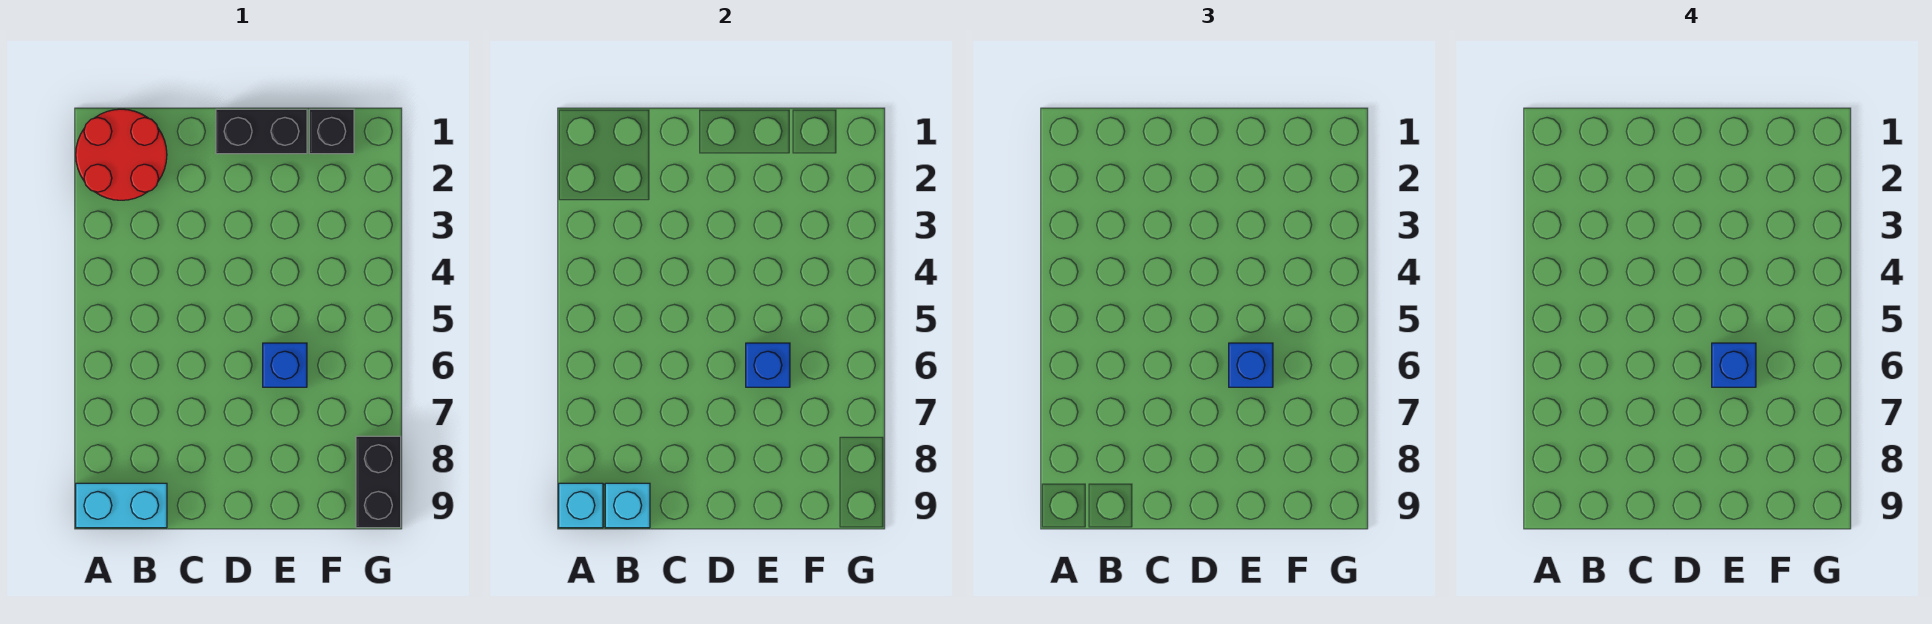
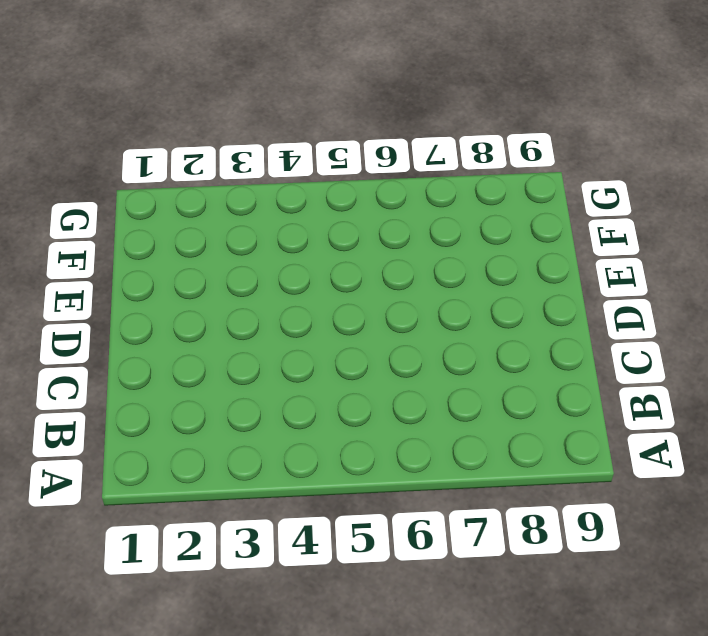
none -> red round brick A1:B2 level 1
none -> cyan brick A9:B9 level 1

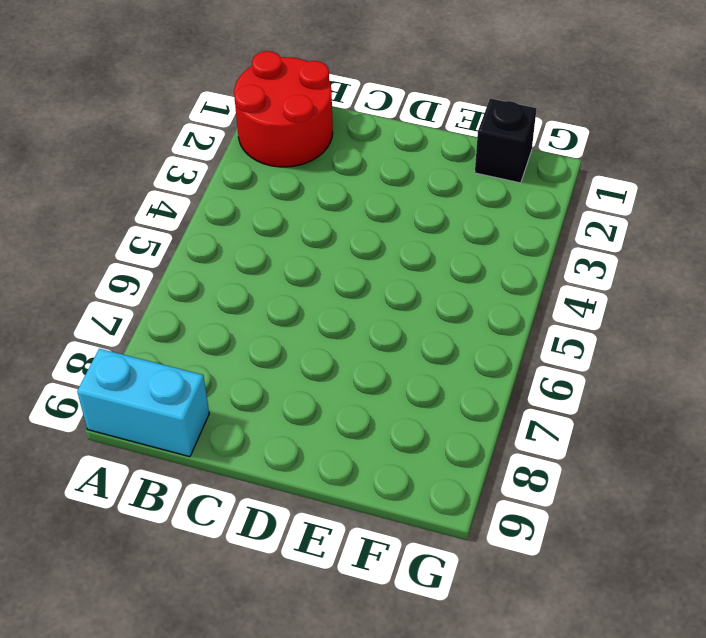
none -> black brick D1:E1 level 1
none -> blue brick E6 level 1

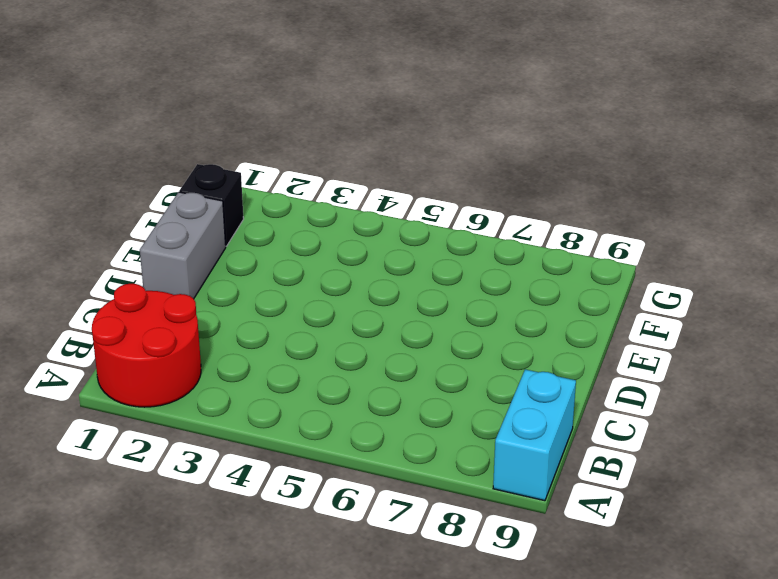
grey brick D1:E1 level 1 -> black brick D1:E1 level 1
none -> blue brick E6 level 1
none -> black brick G8:G9 level 1

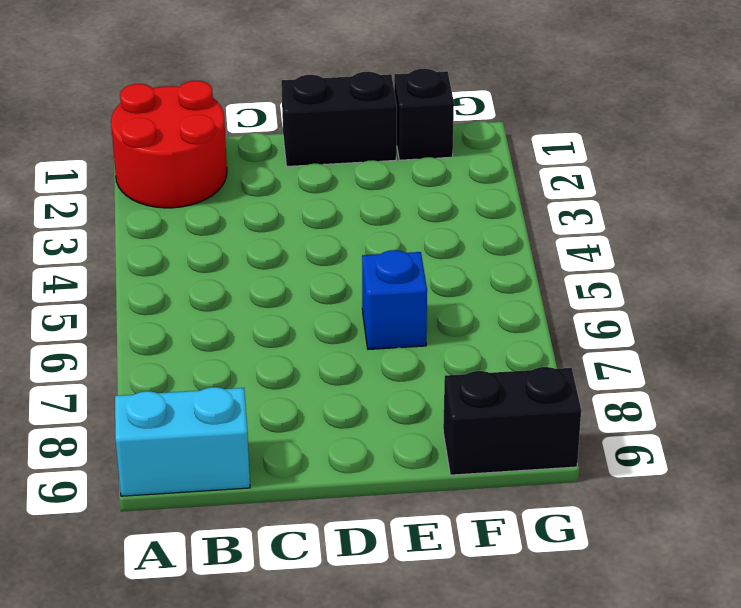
black brick F9:G9 level 1 -> black brick G8:G9 level 1
none -> cyan brick A9 level 2
none -> cyan brick B9 level 2

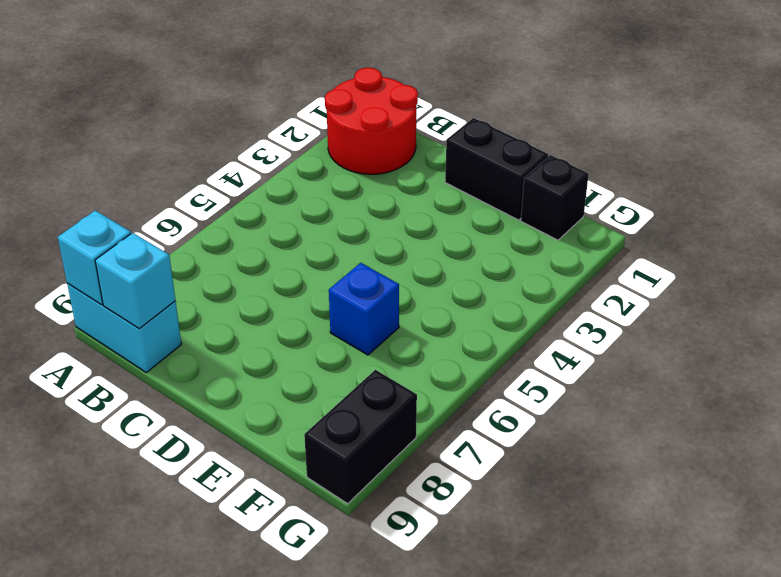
none -> blue brick E6 level 2
none -> blue brick E6 level 3

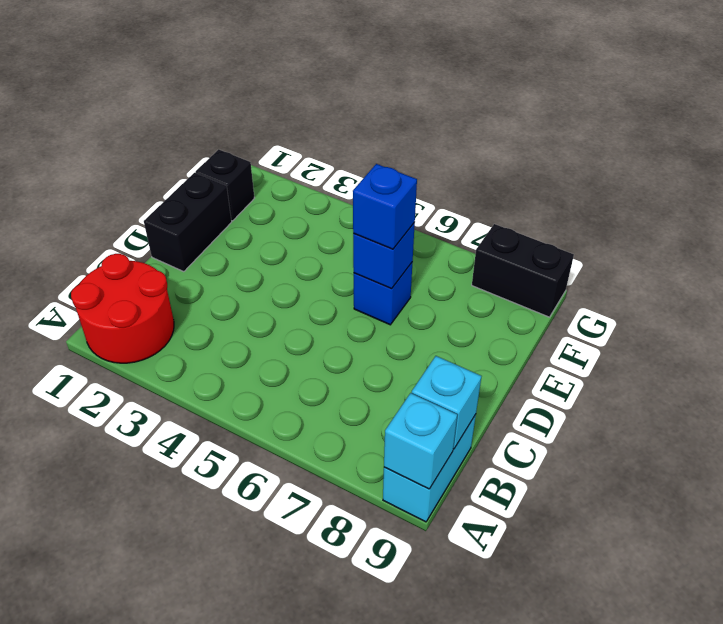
none -> blue brick E6 level 4

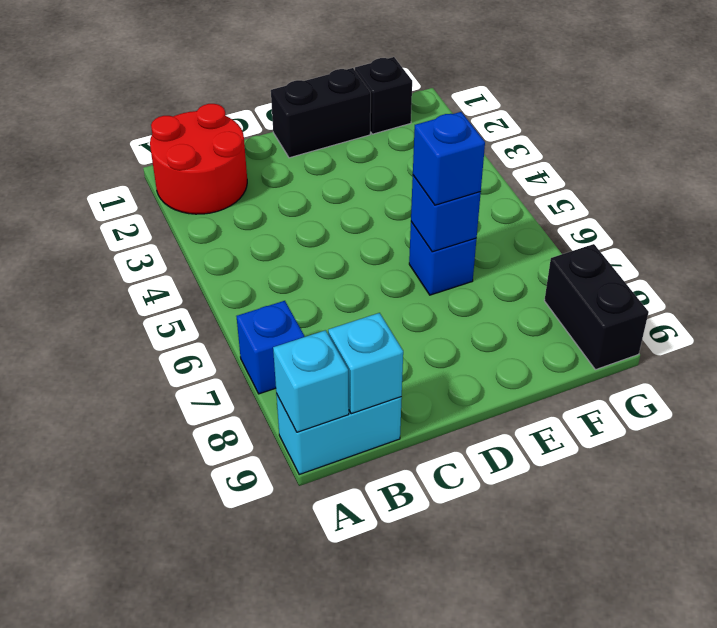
blue brick A7 level 1 -> blue brick E6 level 4

